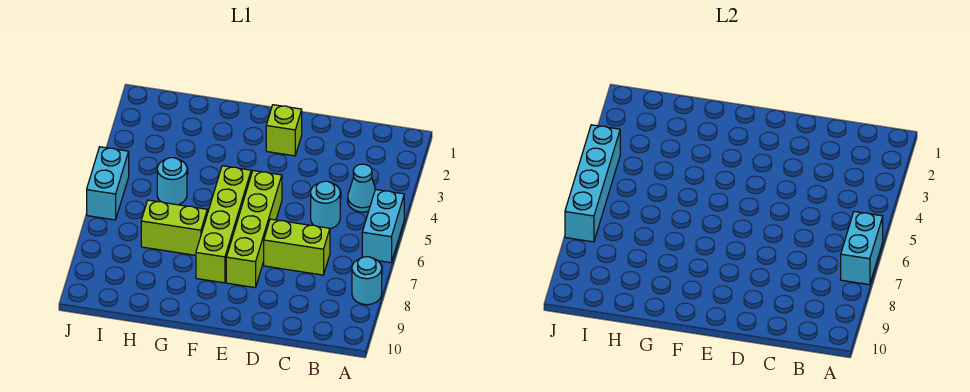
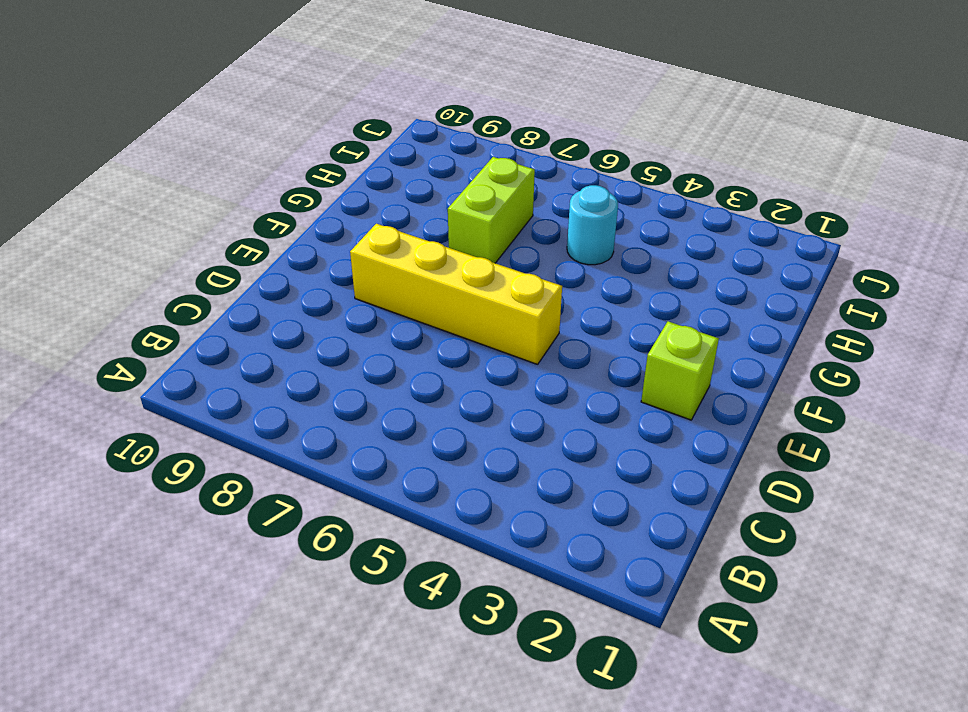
yellow brick E5:E8 level 1 -> lime brick E5:E8 level 1
none -> cyan brick A5:A6 level 1
none -> cyan round brick A8 level 1
none -> cyan cone B4 level 1

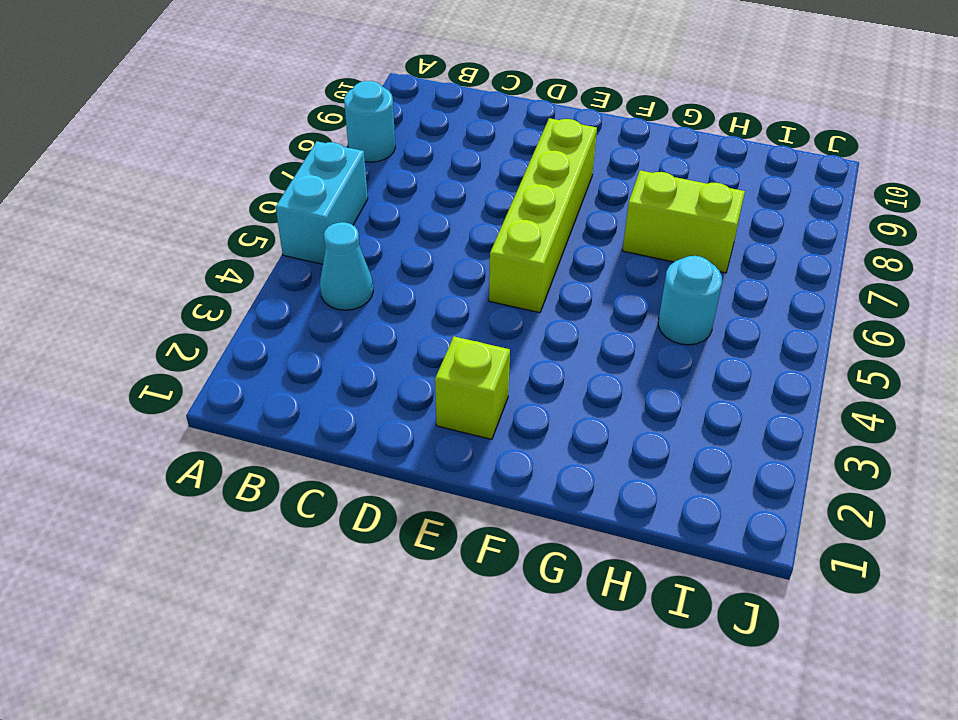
none -> cyan round brick C5 level 1
none -> lime brick C7:D7 level 1
none -> lime brick F5:F8 level 1

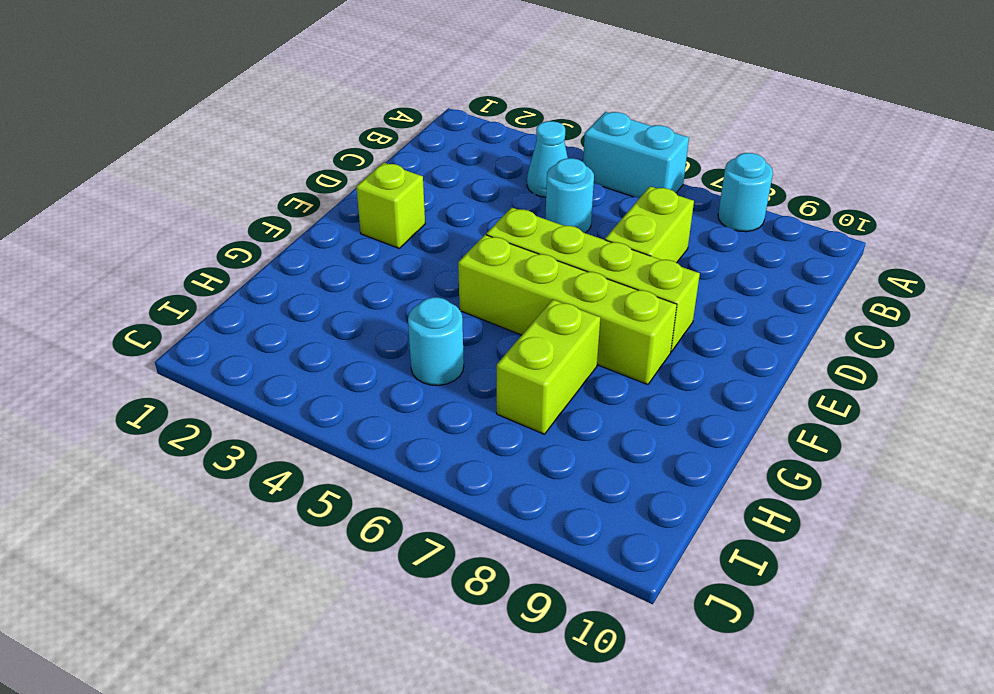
none -> cyan brick J5:J6 level 1
none -> cyan brick A6:A7 level 2
none -> cyan brick J4:J7 level 2

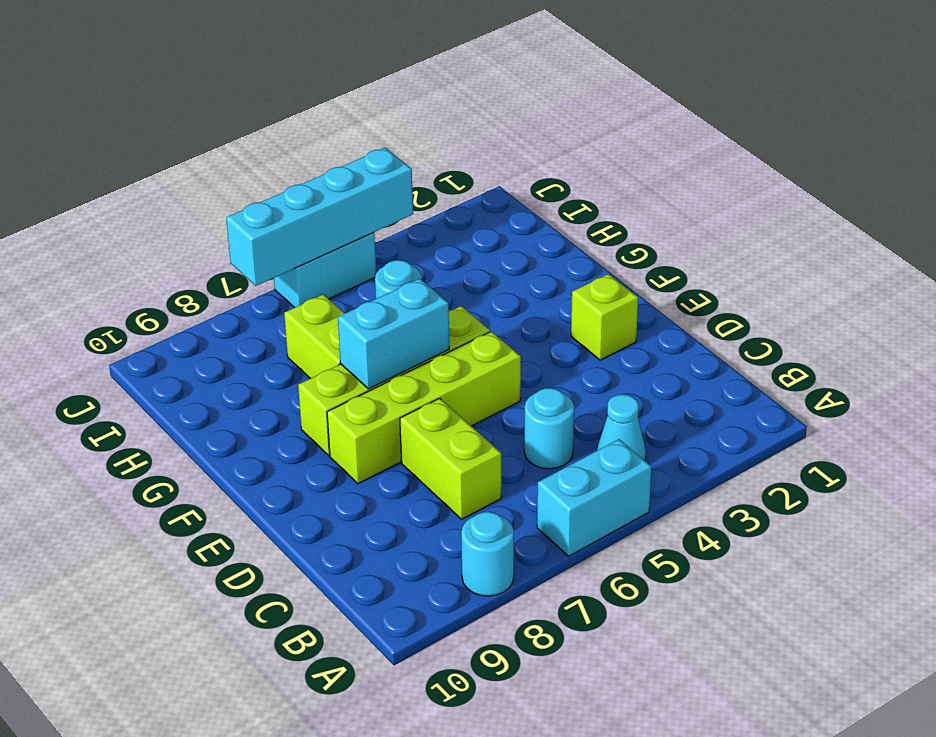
cyan brick F6:F7 level 2 -> cyan brick A6:A7 level 2

